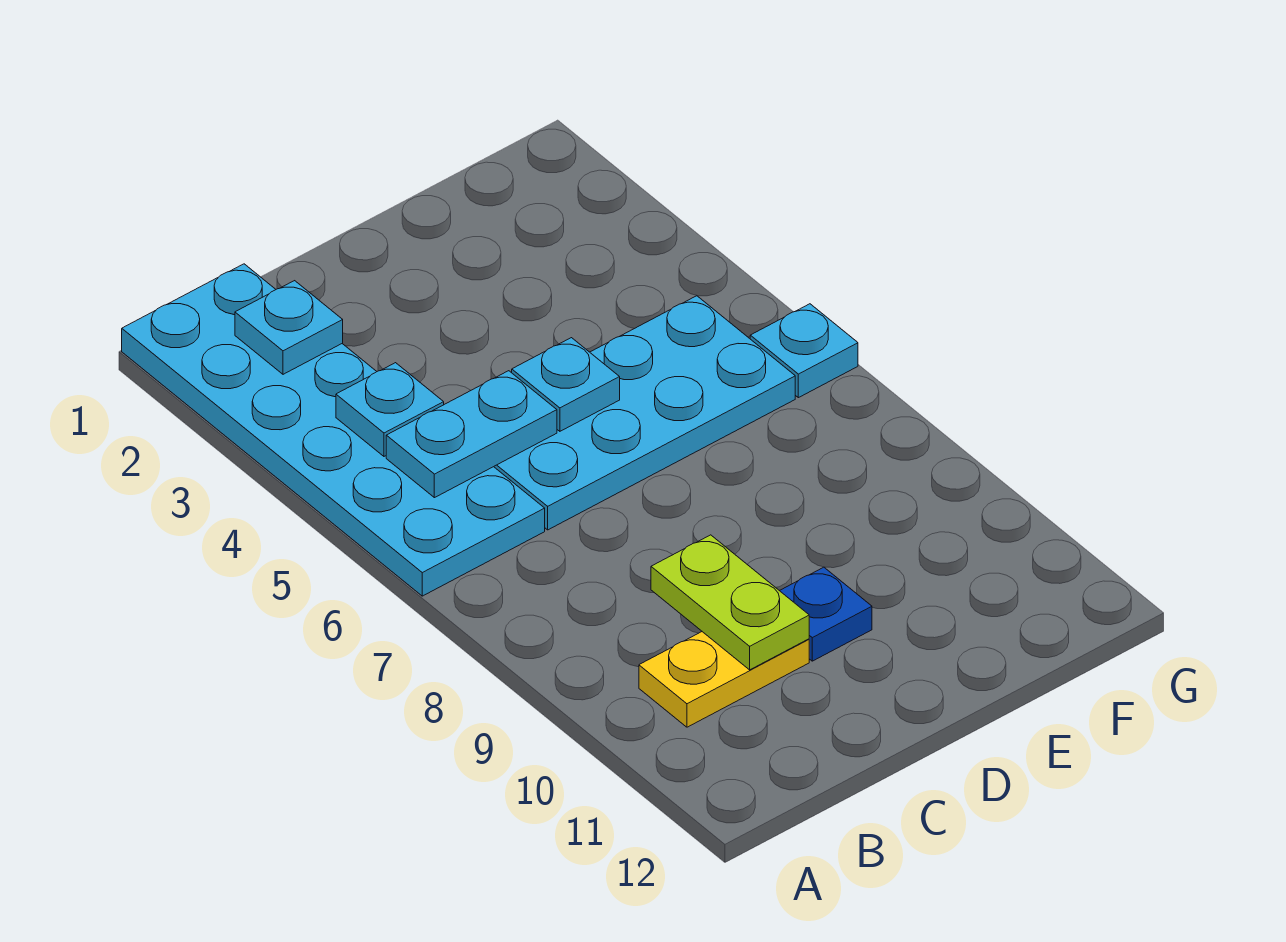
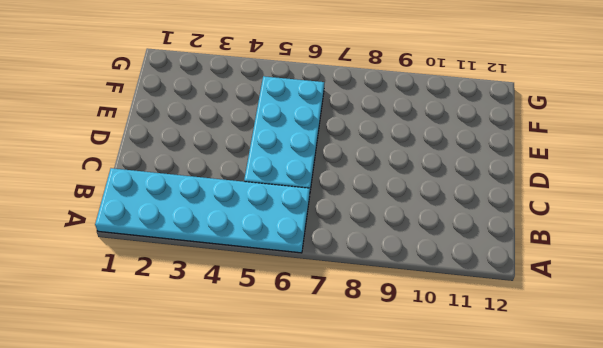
none -> yellow plate B10:C10 level 1
none -> blue plate D10 level 1

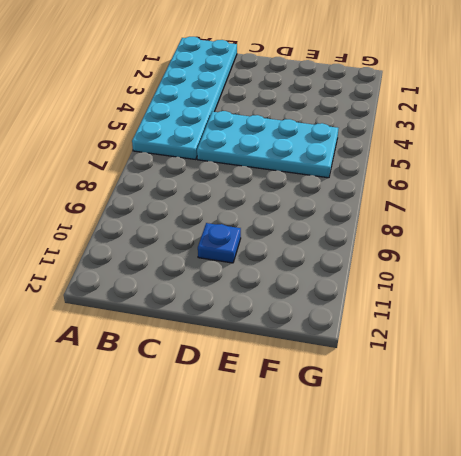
none -> yellow plate B10:C10 level 1
none -> cyan plate G6 level 1

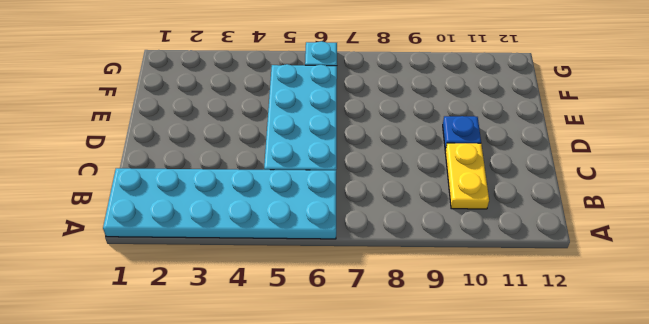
none -> cyan plate B2 level 2
none -> cyan plate B4 level 2

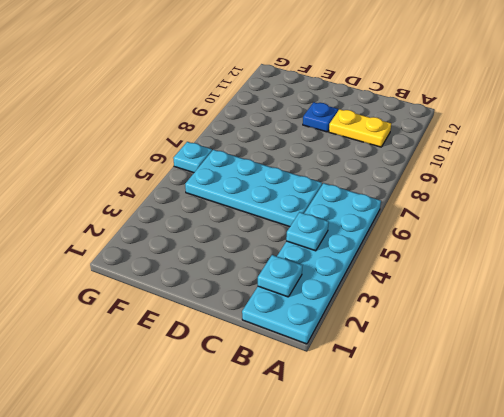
none -> cyan plate B5:C5 level 2
none -> lime plate C9:C10 level 2

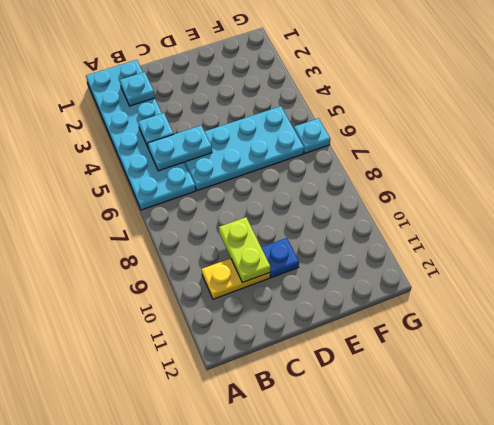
none -> cyan plate D5 level 2

